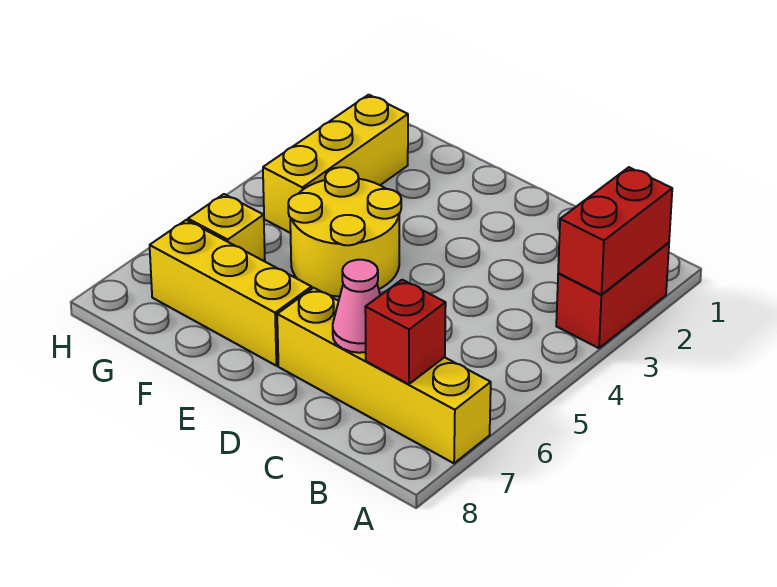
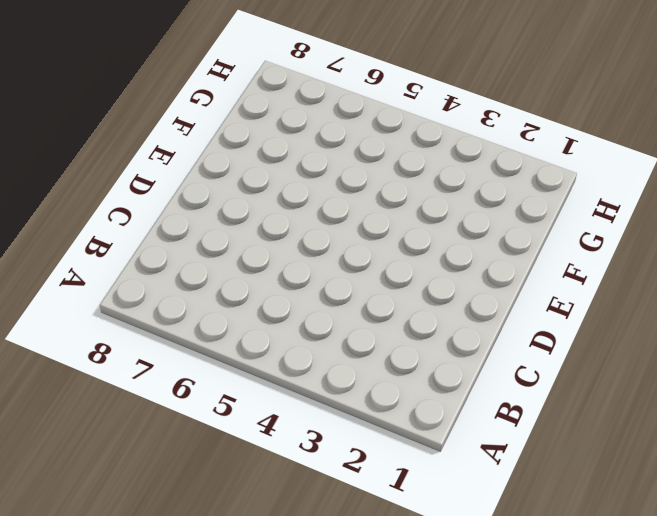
none -> red brick A2:A3 level 1
none -> yellow brick A7:D7 level 1

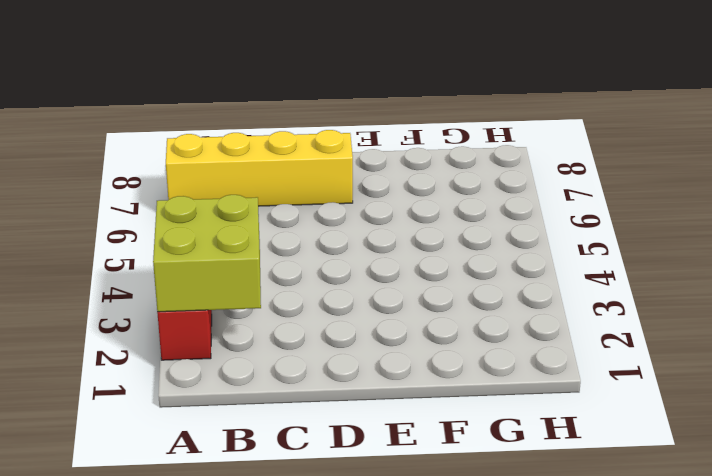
lime brick A2:B3 level 2 -> red brick A2:A3 level 2
none -> yellow round brick E4:F5 level 1
none -> yellow brick E7:G7 level 1

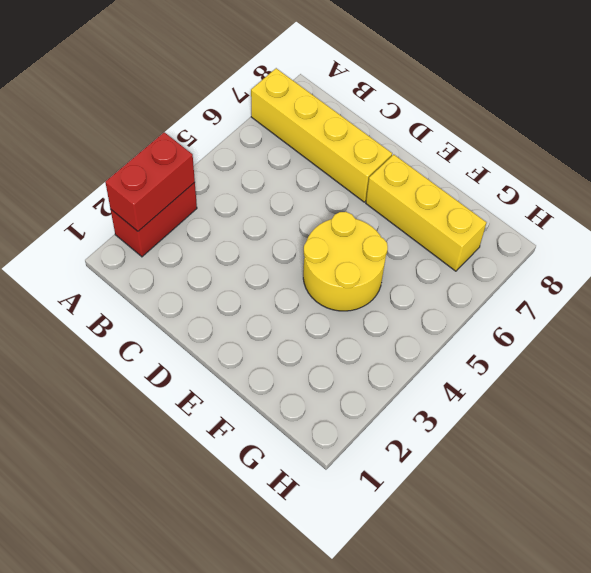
none -> yellow brick G2:G4 level 1
none -> yellow brick G6 level 1

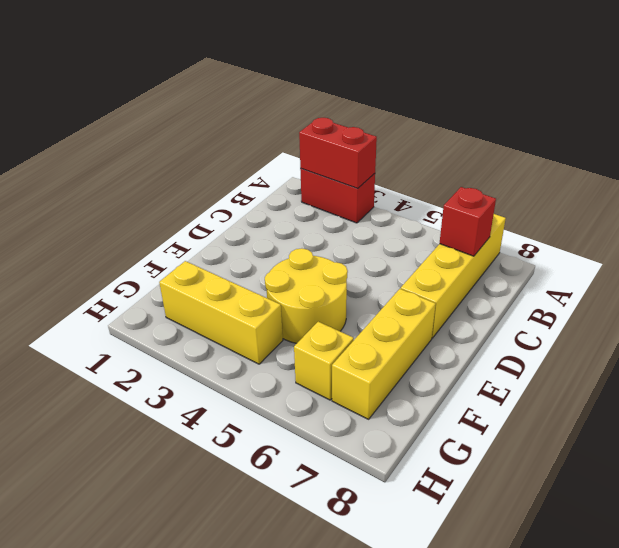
none -> pink cone C7 level 2

